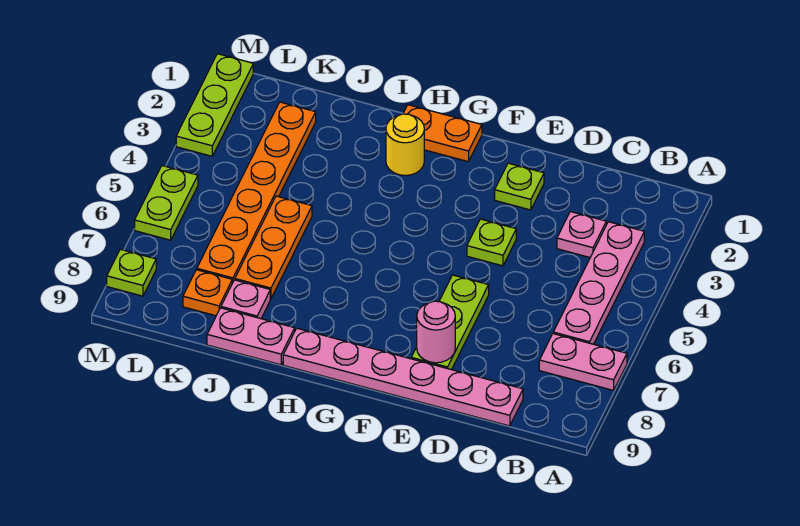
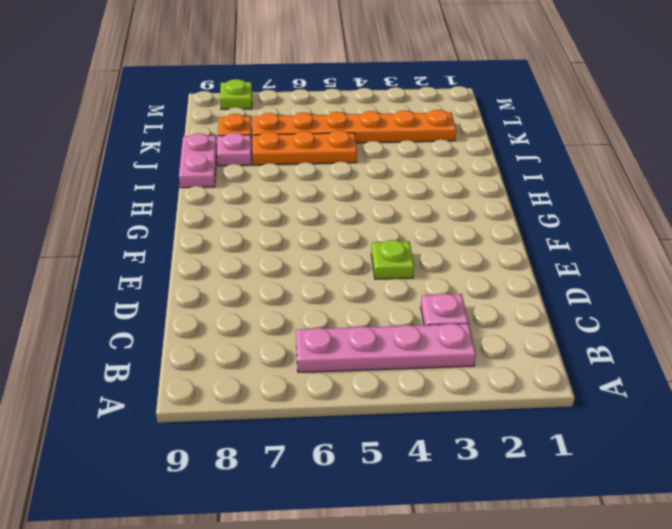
none -> pink plate A7:B7 level 1
none -> pink plate C9:H9 level 1
none -> lime plate E2 level 1

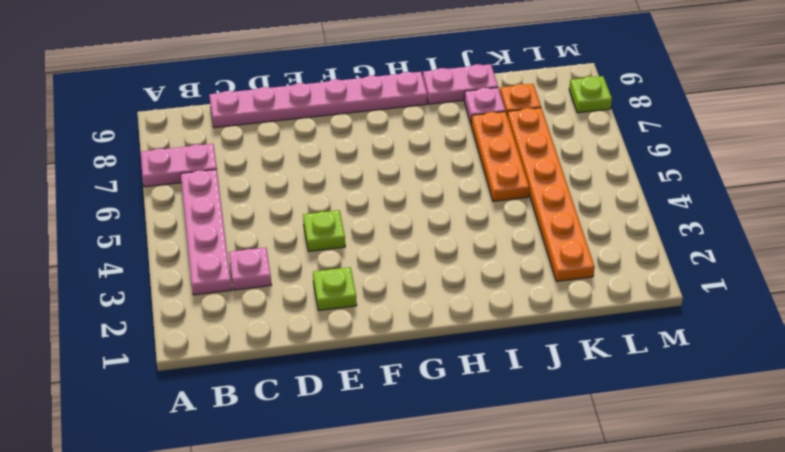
none -> lime plate E6:E8 level 1
none -> orange plate G1:H1 level 1
none -> yellow round brick H2 level 1

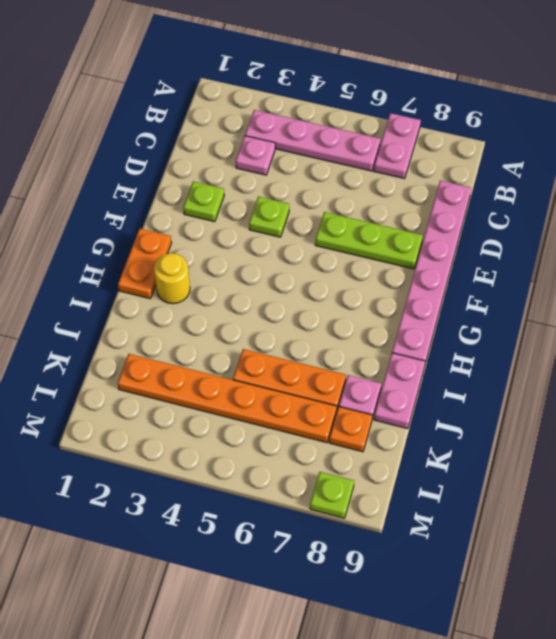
none -> lime plate M1:M3 level 1
none -> lime plate M5:M6 level 1
none -> pink round brick E8 level 2

